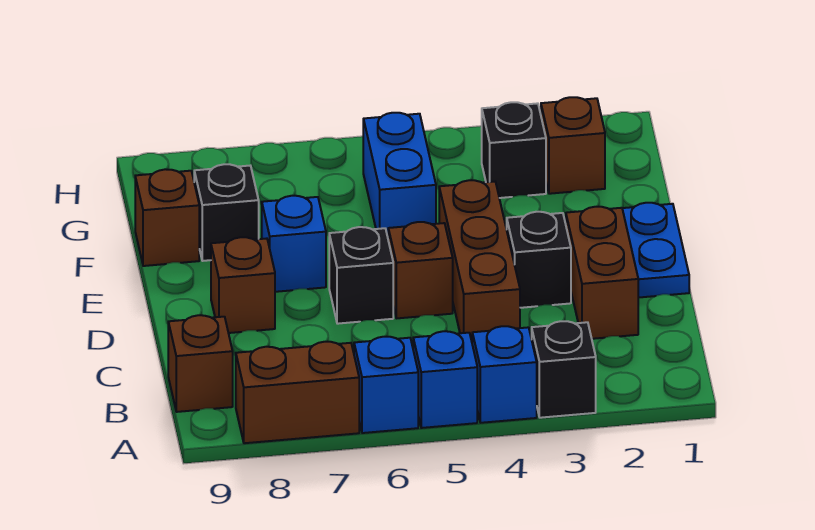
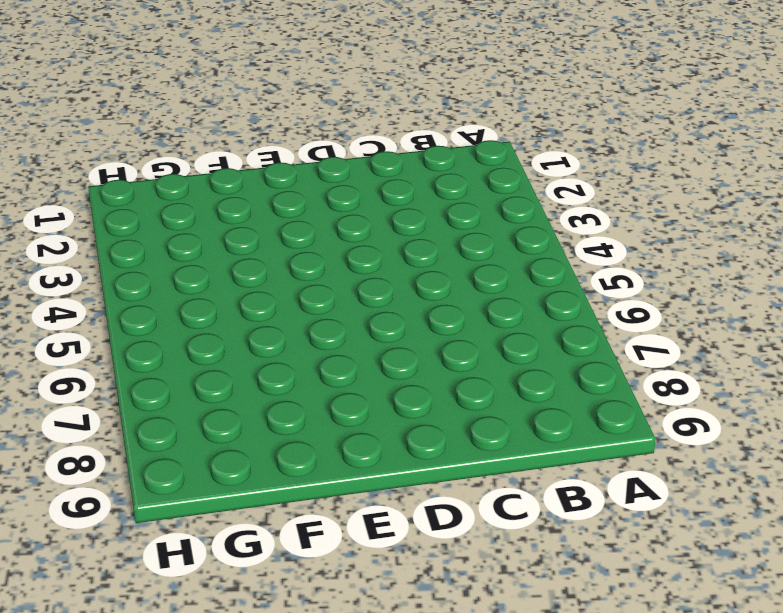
none -> black brick A3 level 1
none -> blue brick A4 level 1
none -> blue brick A5 level 1

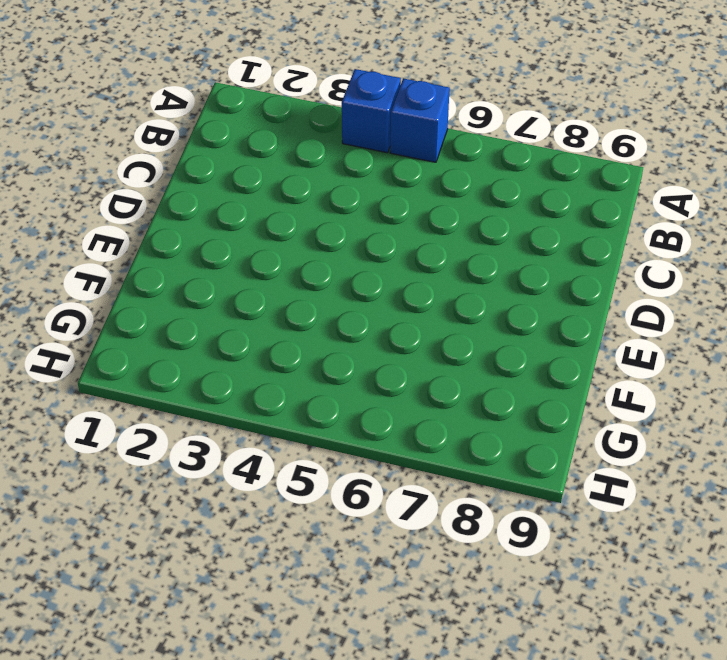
none -> black brick A3 level 1
none -> blue brick A6 level 1
none -> brown brick A7:A8 level 1

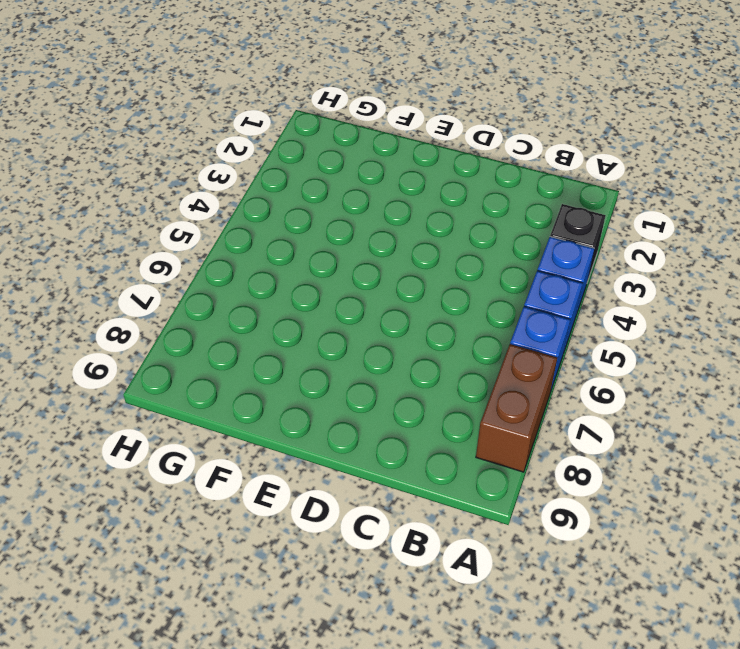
none -> brown brick B9 level 1
none -> brown brick C2:D2 level 1
none -> brown brick C4:E4 level 1

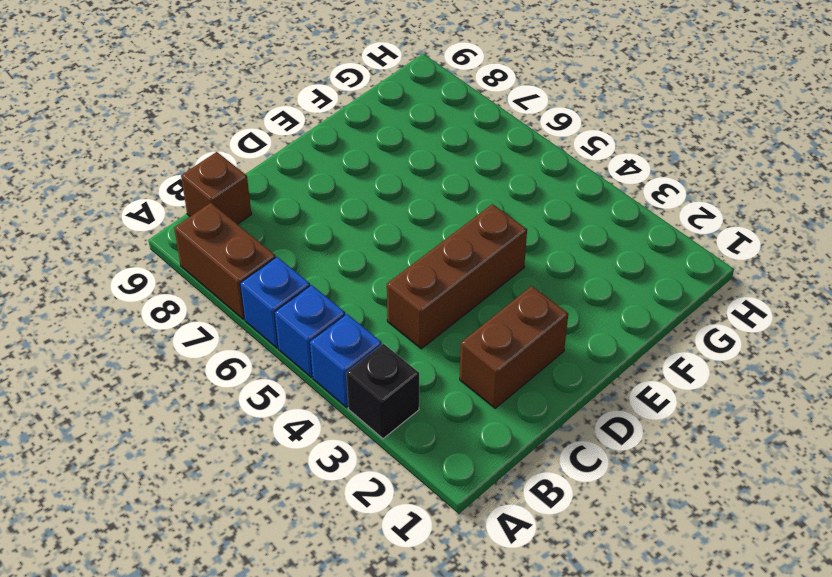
none -> blue plate D1:E1 level 1
none -> black brick D3 level 1
none -> brown brick D5 level 1

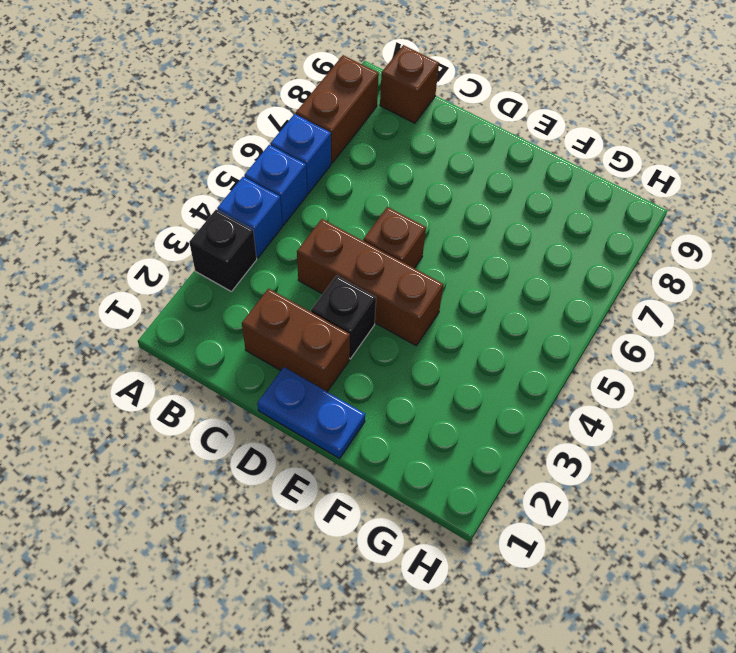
none -> black brick D6 level 1
none -> brown brick D8 level 1
none -> blue brick E7 level 1

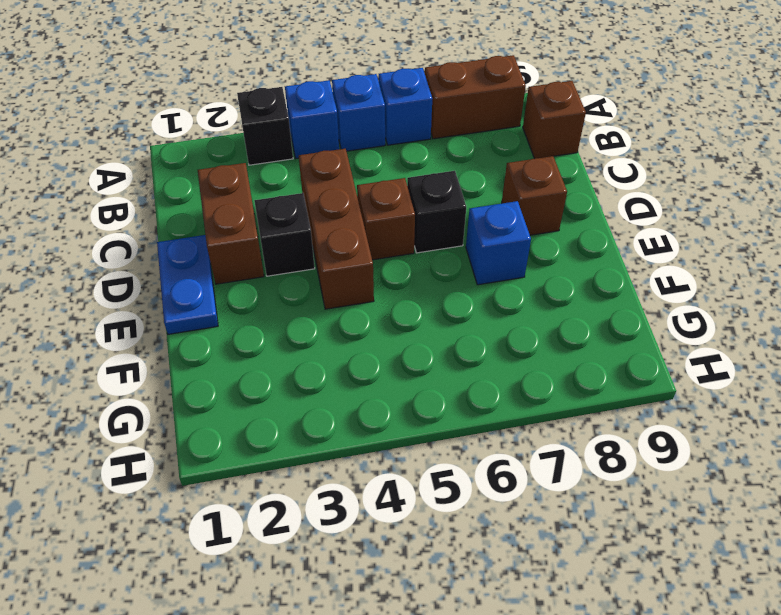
none -> blue brick F5:G5 level 1
none -> black brick F8 level 1
none -> brown brick F9 level 1

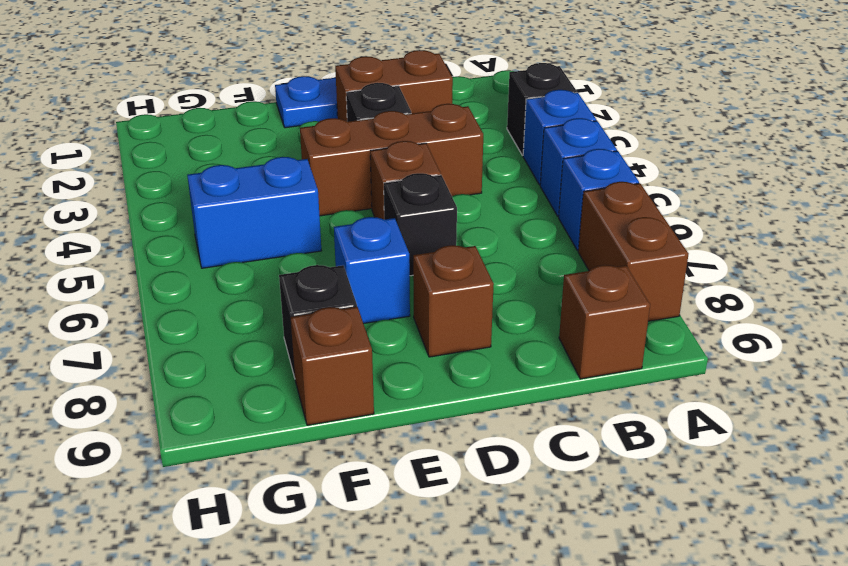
none -> brown brick G2 level 1
none -> black brick G3 level 1

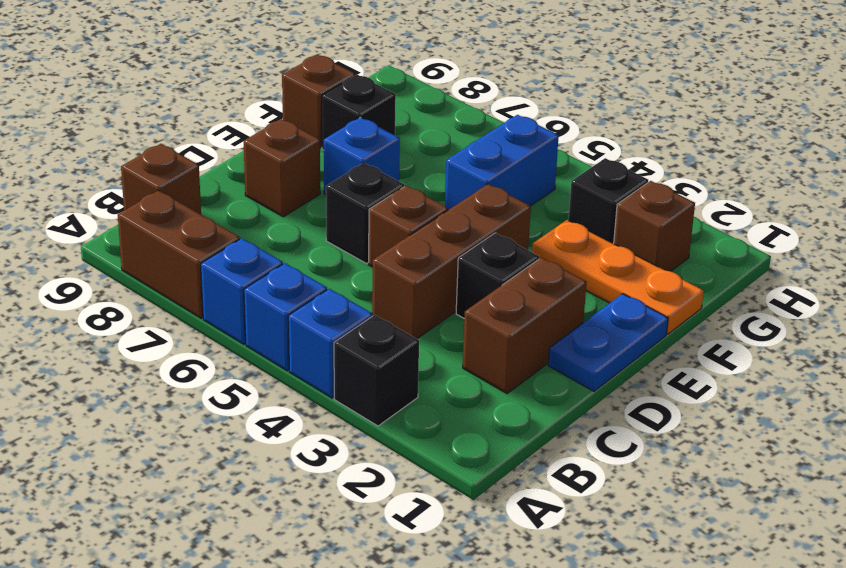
orange plate F1:F3 level 1 -> none

